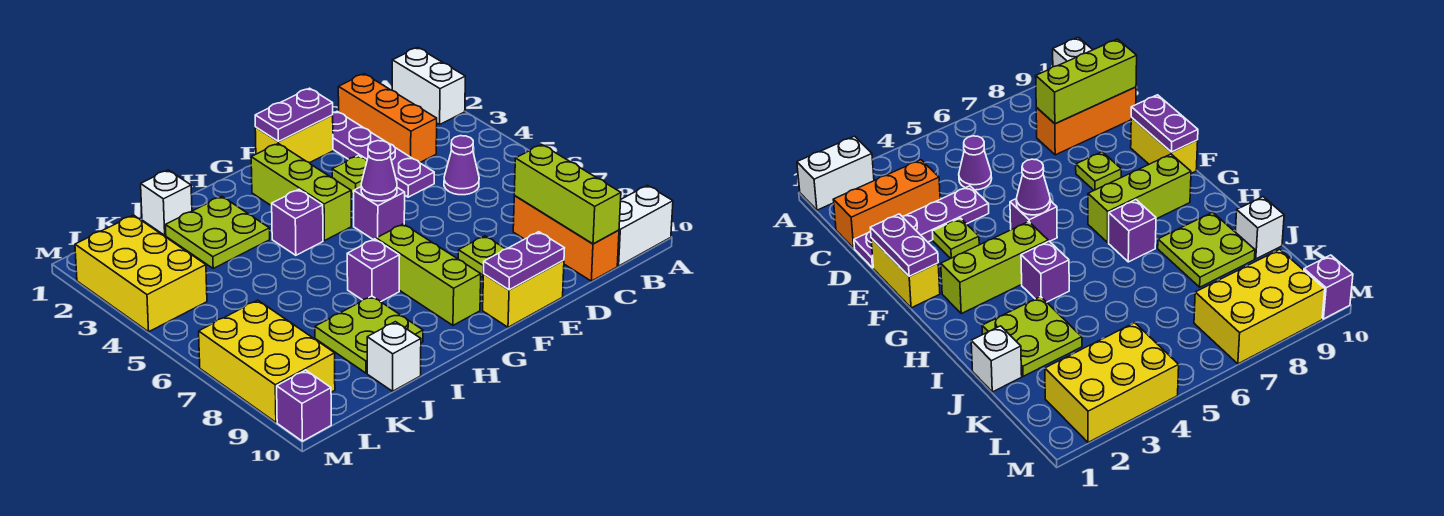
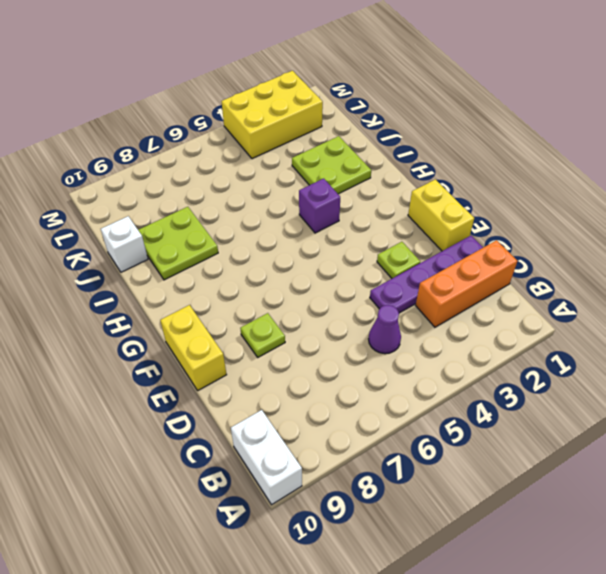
none -> white brick A1:A2 level 1
none -> orange brick C8:C10 level 1
none -> purple brick F5 level 1

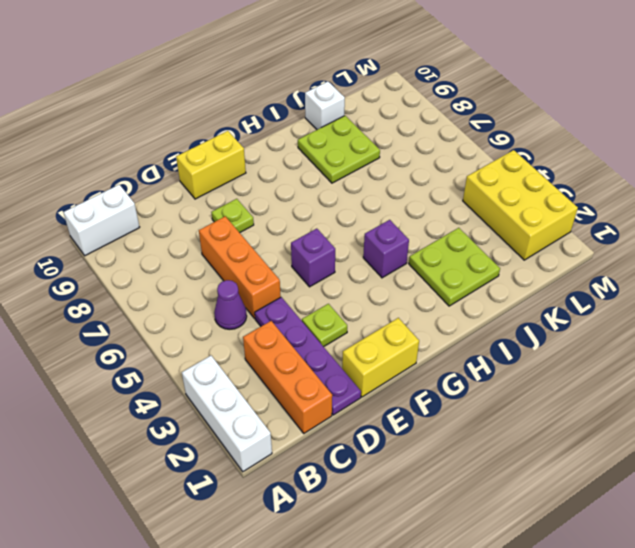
white brick A1:A3 level 1 -> white brick A1:A2 level 1
orange brick D5:D7 level 1 -> orange brick C8:C10 level 1
none -> lime brick G2:G4 level 1
none -> lime brick G7:G9 level 1
none -> purple brick H7 level 1

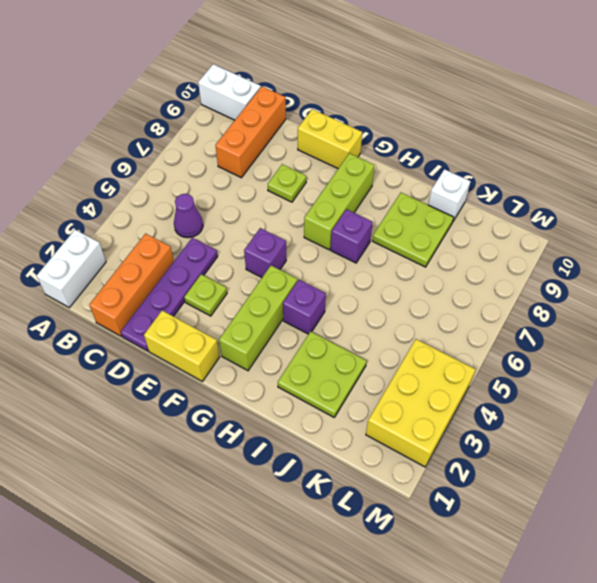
none -> white brick J1 level 1
none -> yellow brick L7:M9 level 1
none -> purple brick M10 level 1

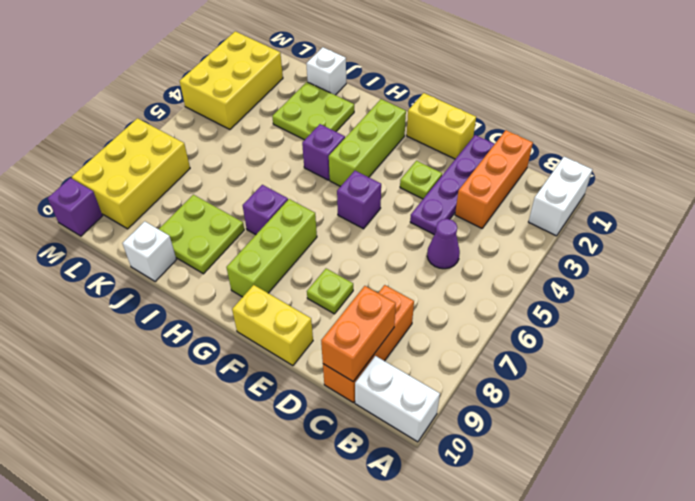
orange brick C9:C10 level 2 -> lime brick C8:C10 level 2
none -> purple plate E1:F1 level 2
none -> purple plate E10:F10 level 2
none -> purple cone F5 level 2

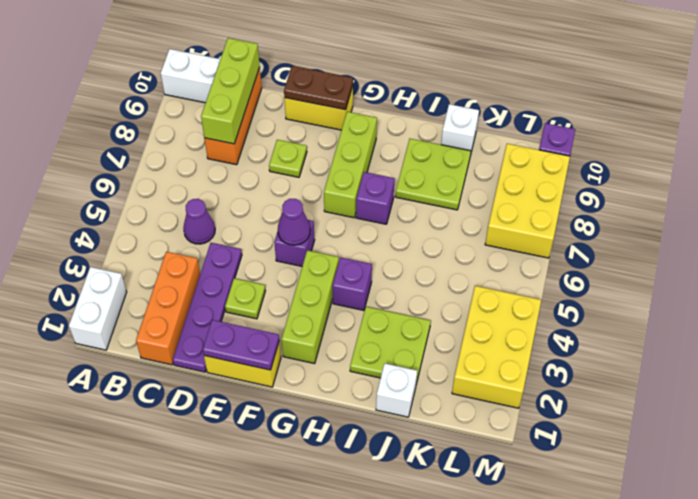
brown plate E10:F10 level 2 -> purple plate E10:F10 level 2

